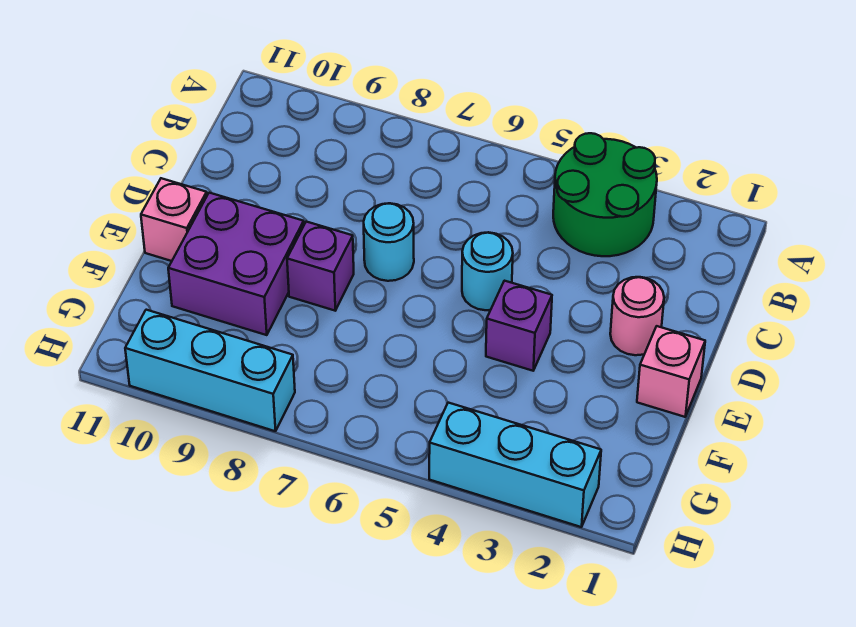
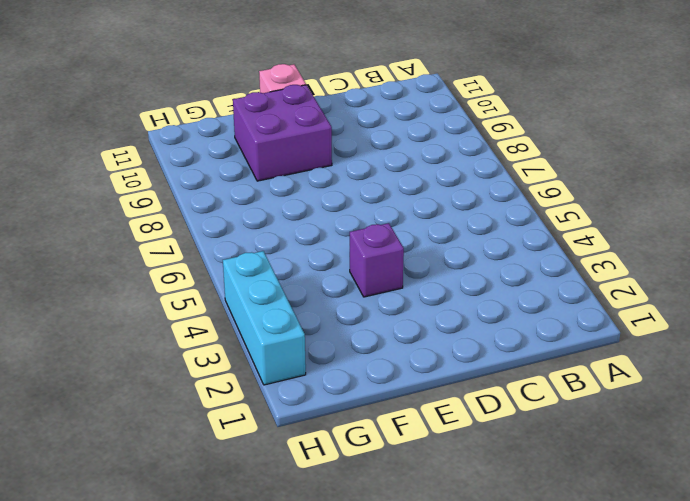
none -> green round brick A3:B4 level 1
none -> pink round brick D2 level 1

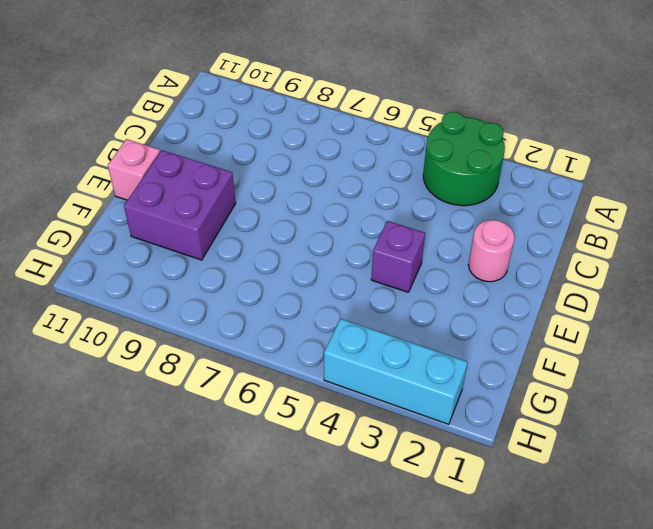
none -> cyan round brick D5 level 1
none -> cyan round brick D7 level 1

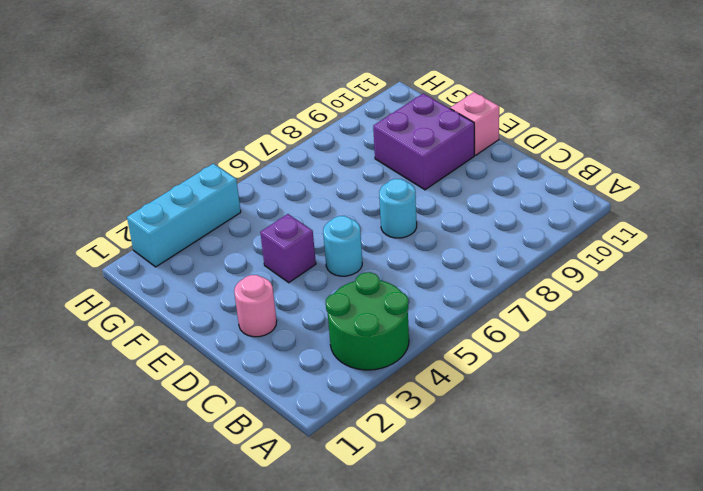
none -> pink brick E1 level 1
none -> purple brick E8 level 1

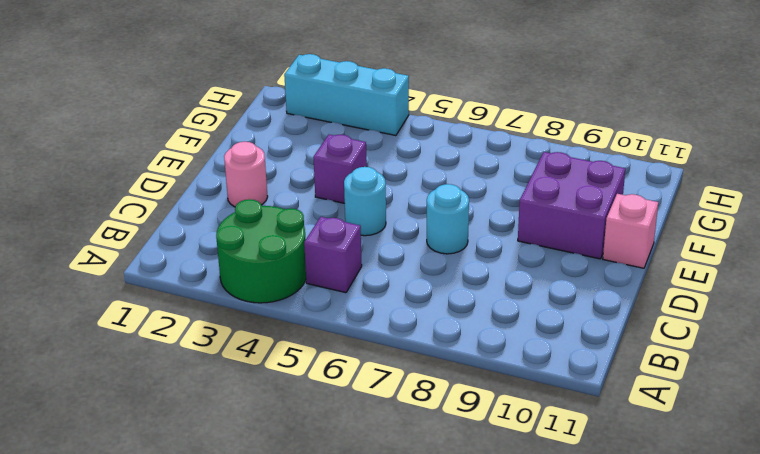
purple brick B5 level 1 -> purple brick E8 level 1
none -> pink brick E1 level 1
none -> cyan brick H8:H10 level 1

